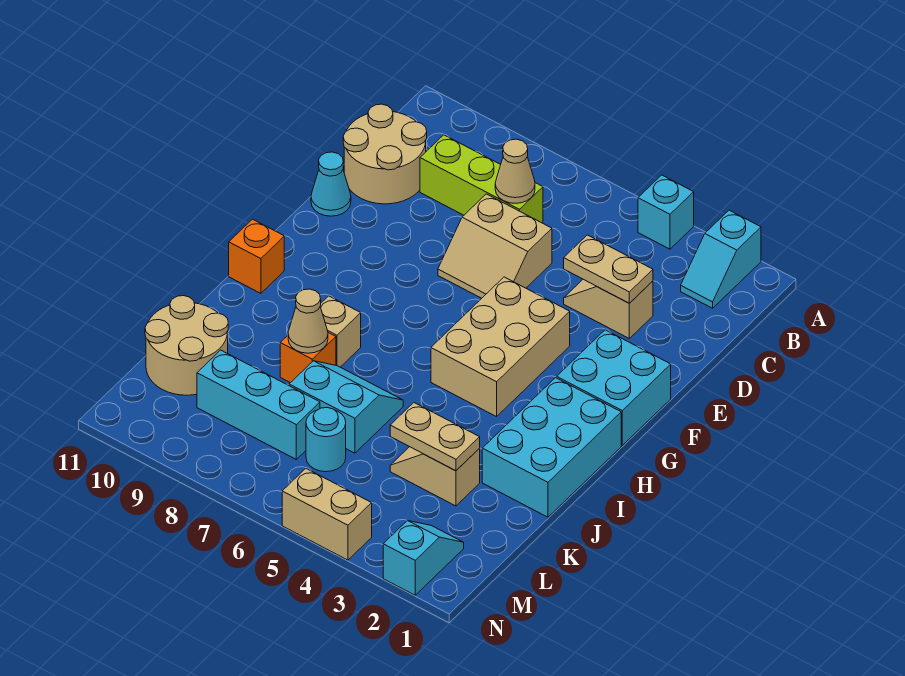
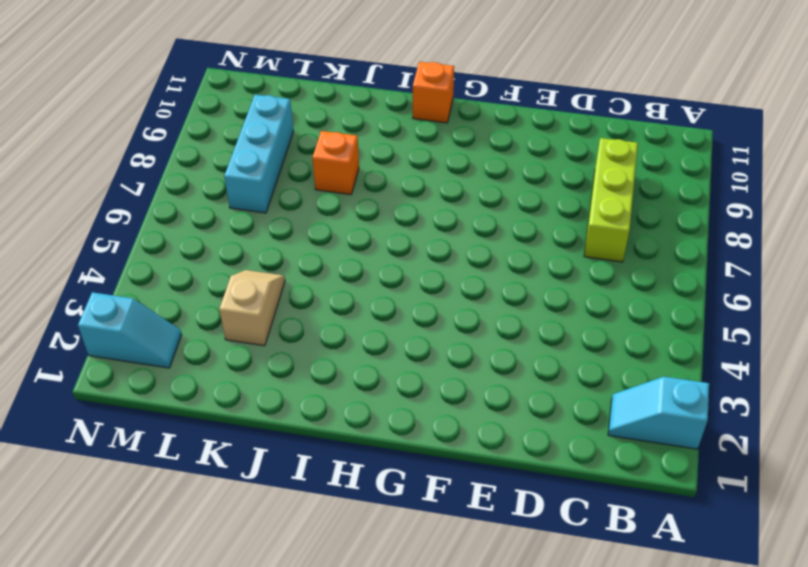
none -> cyan brick A4 level 1
none -> tan round brick C10:D11 level 1
none -> tan slope D3:D4 level 1 top 3

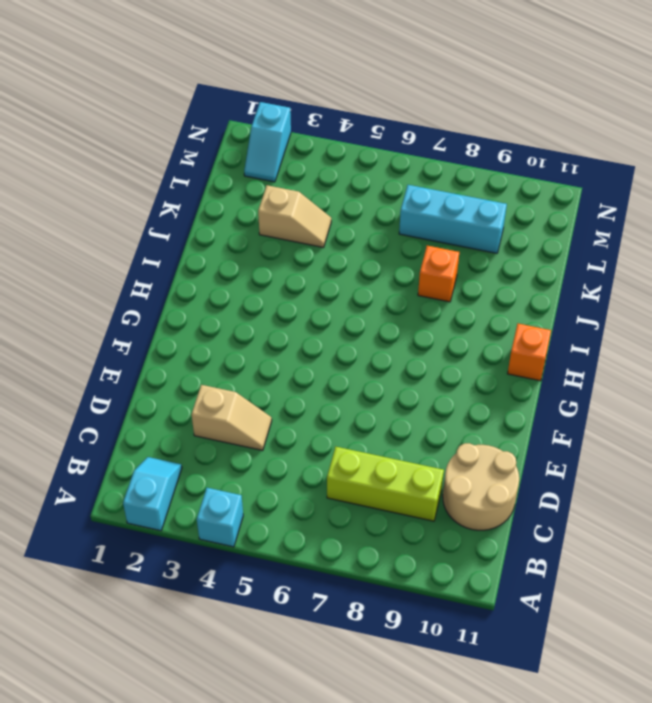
none -> tan slope D6:E7 level 1 top D
none -> cyan cone E11 level 1
none -> cyan brick F1:G2 level 1

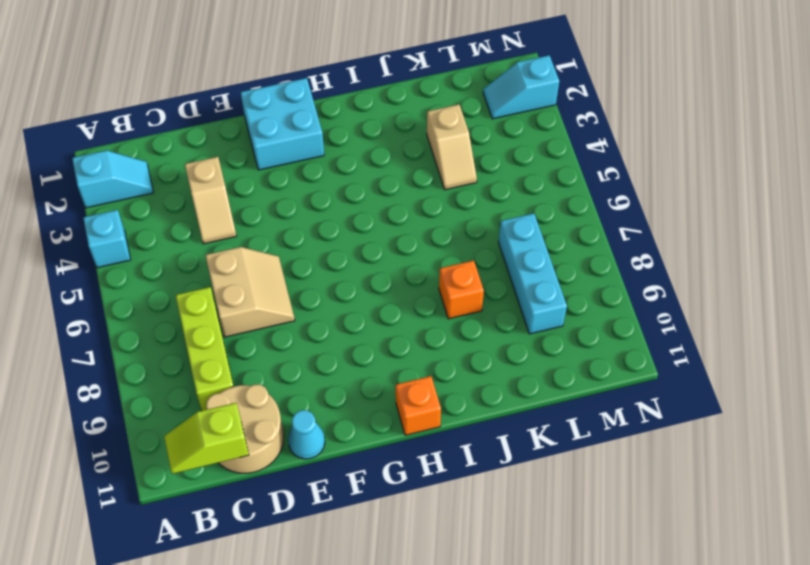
lime slope B11:C11 level 2 top C -> none
none -> tan brick F4:H5 level 1
none -> cyan brick H1:J2 level 1
none -> tan brick I8 level 1

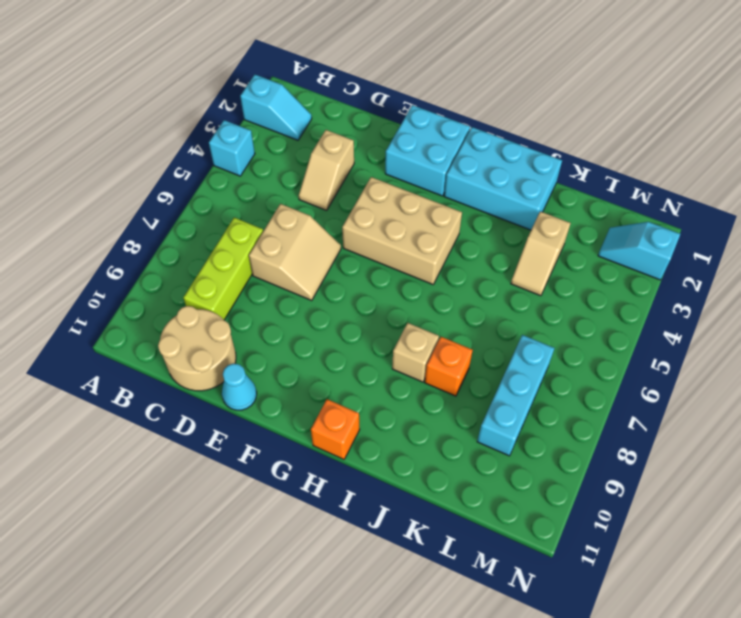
none -> cyan slope J6:K7 level 1 top K
none -> tan round brick K10:L11 level 1
none -> cyan round brick L6 level 1

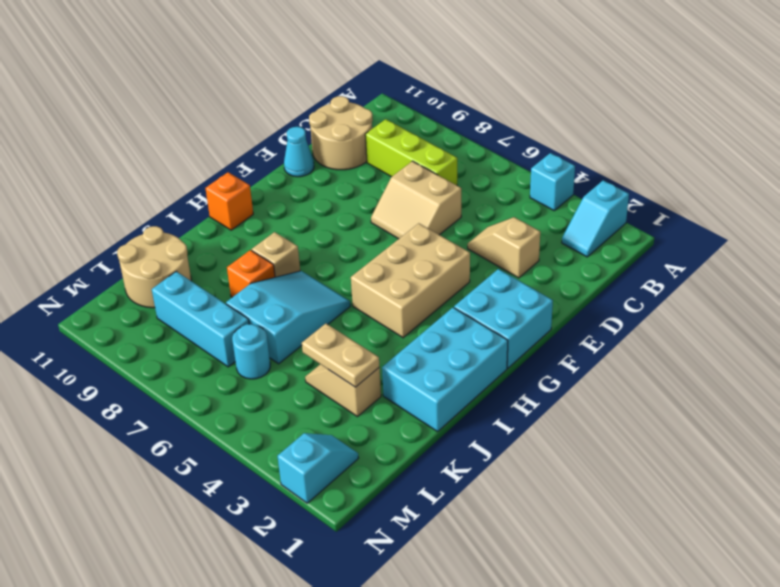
cyan slope I6:K7 level 1 top K -> cyan slope J6:K7 level 1 top K
none -> tan brick N4:N5 level 1
none -> tan cone C7 level 2
none -> tan plate D3:D4 level 2

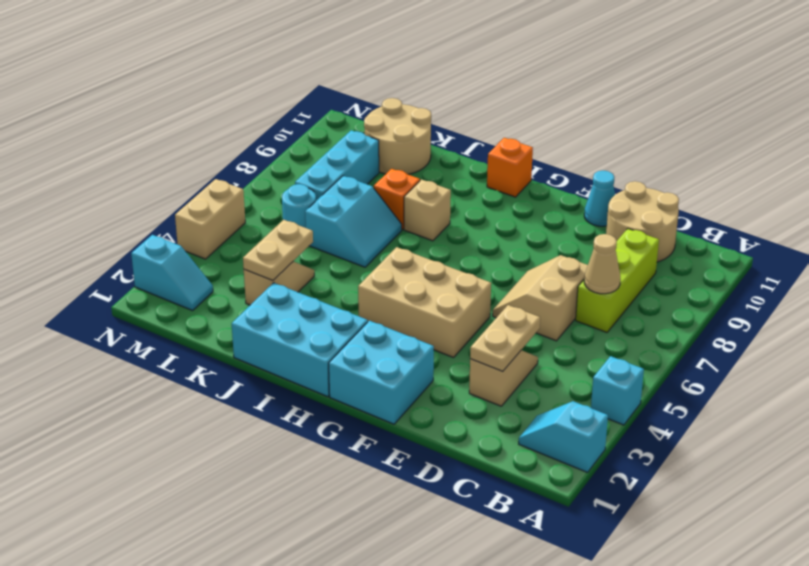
none -> tan cone J8 level 2

